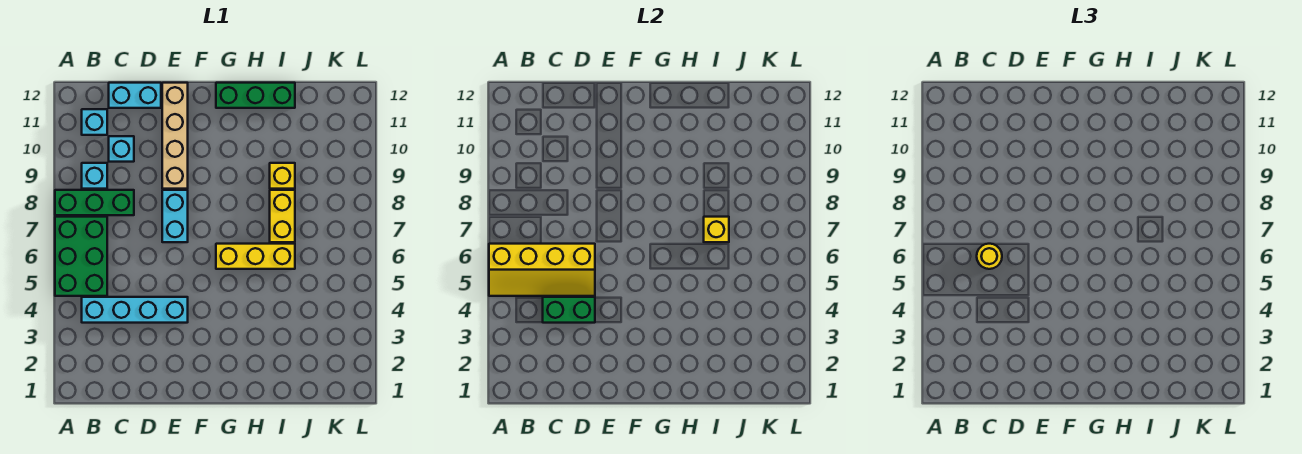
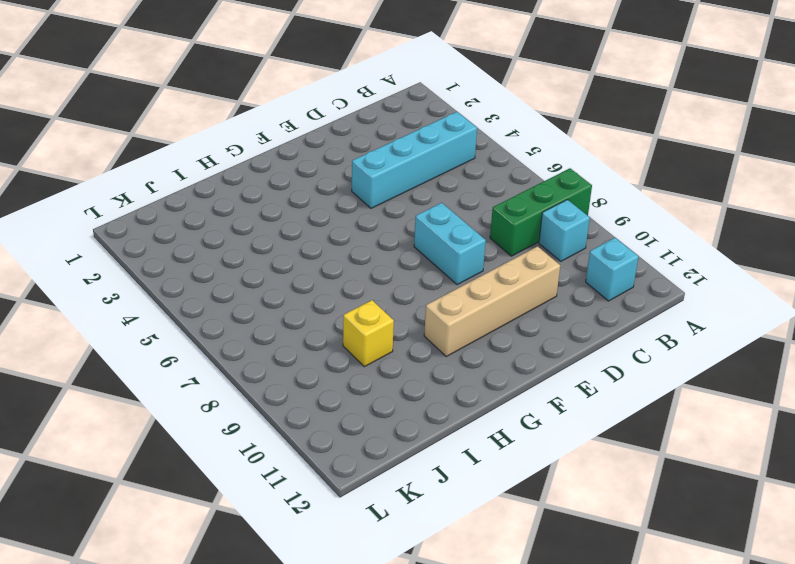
tan brick D10:G10 level 1 -> tan brick E9:E12 level 1
none -> green brick A5:B7 level 1
none -> cyan brick C10 level 1
none -> cyan brick C12:D12 level 1

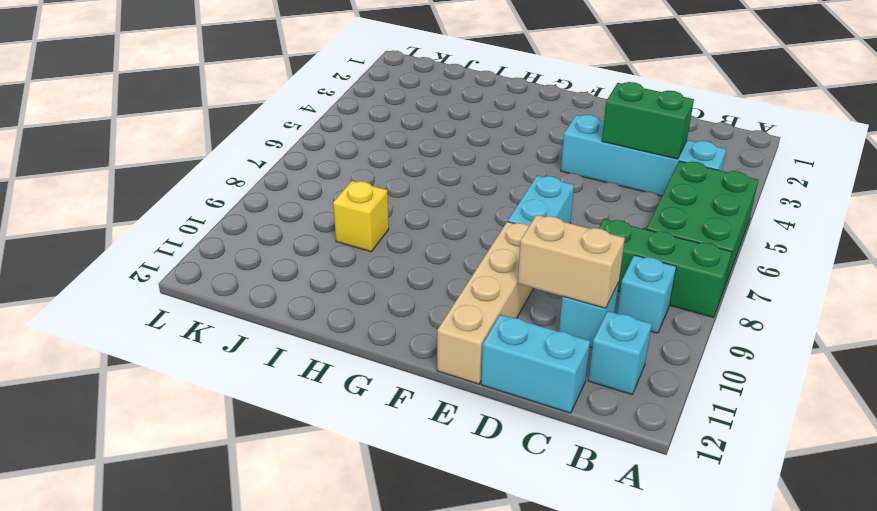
tan brick C10:D10 level 2 -> none
none -> yellow brick G6:I6 level 1
none -> green brick G12:I12 level 1
none -> yellow brick I7:I8 level 1

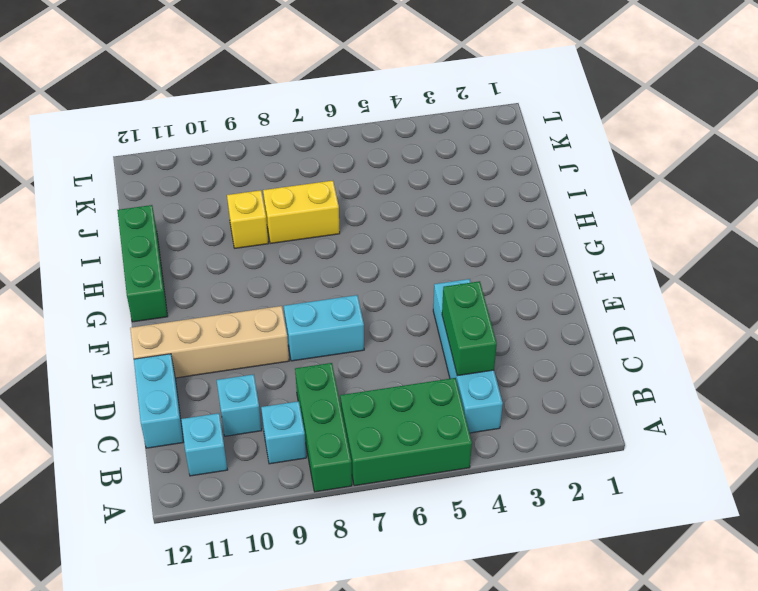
none -> yellow brick G6:I6 level 1
none -> yellow slope A5:D6 level 2 top 6
none -> yellow brick I7 level 2

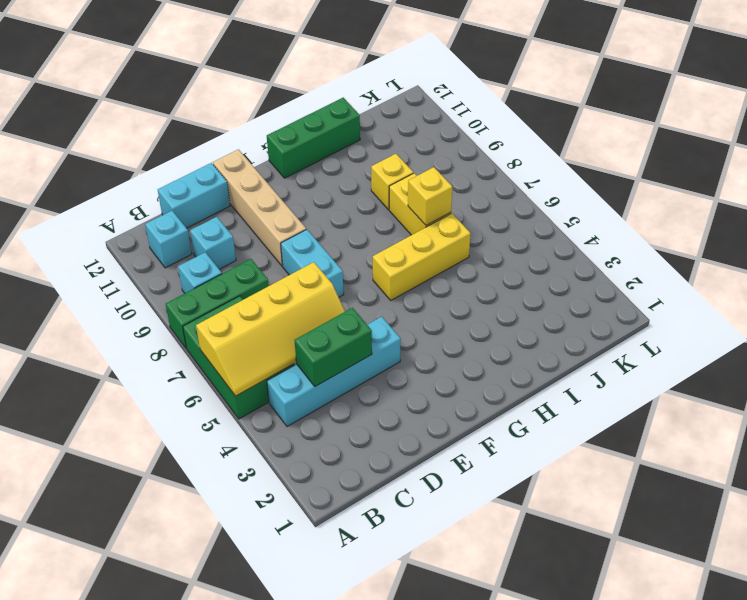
none -> yellow round brick C6 level 3

